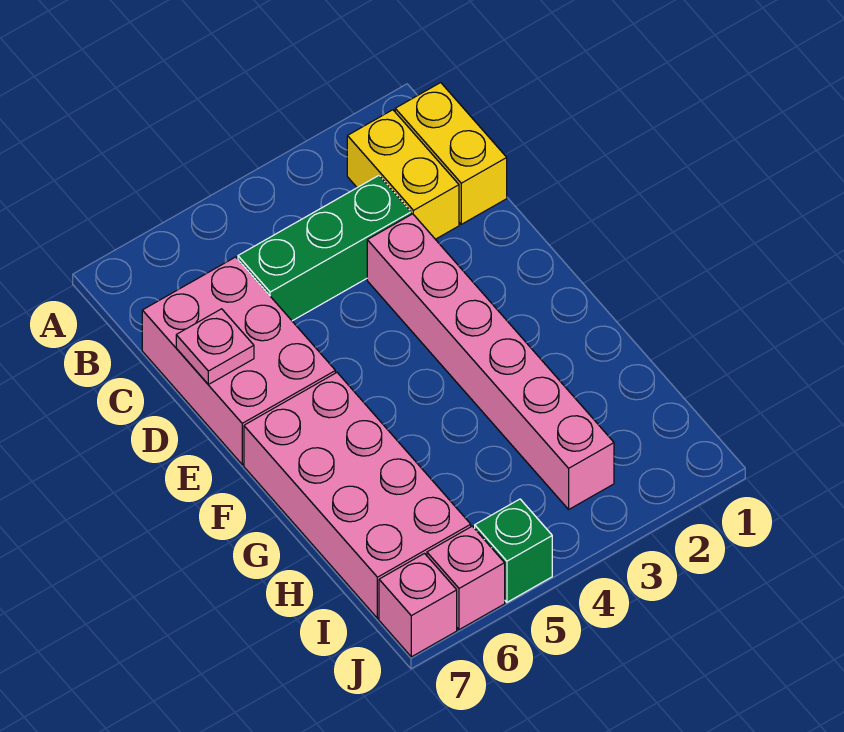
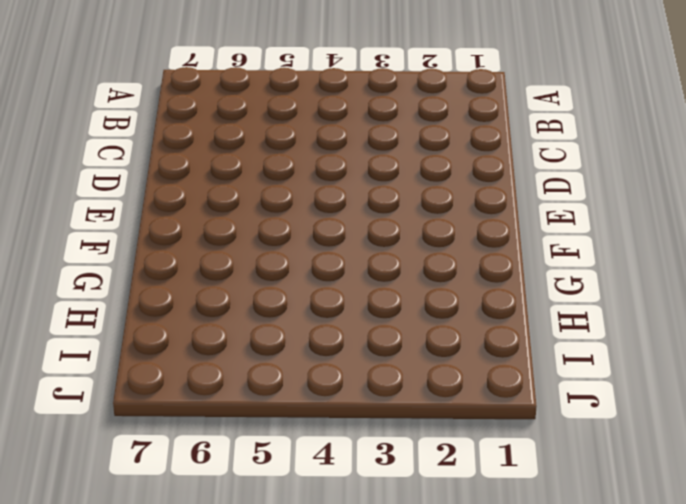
none -> yellow brick B1:C1 level 1
none -> yellow brick B2:C2 level 1

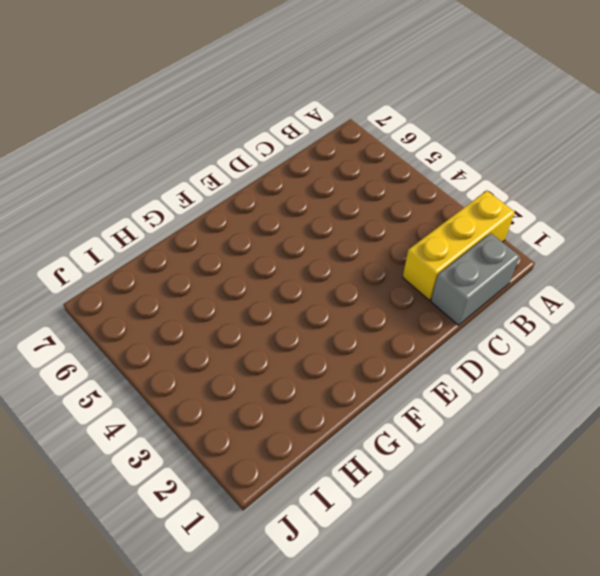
yellow brick A2:C2 level 1 -> yellow brick B2:C2 level 1
grey brick B1:C1 level 1 -> yellow brick B1:C1 level 1
none -> green brick C3:C5 level 1
none -> pink brick C6:E7 level 1

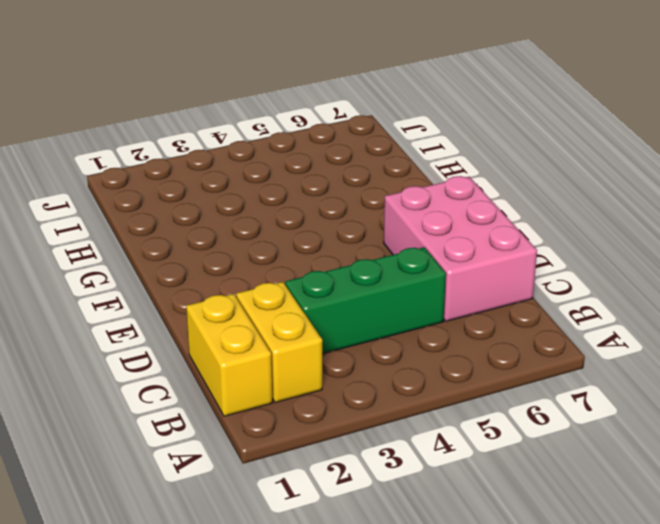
none -> pink brick D3:I3 level 1
none -> pink brick F6:I7 level 1

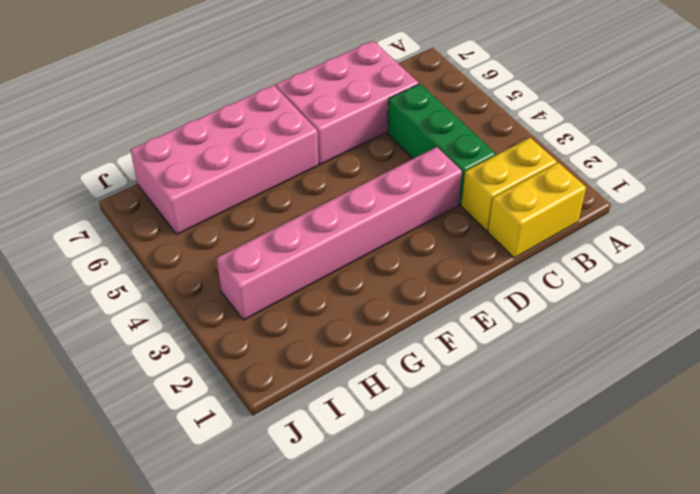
none -> green brick J5 level 1
none -> pink brick J6 level 1

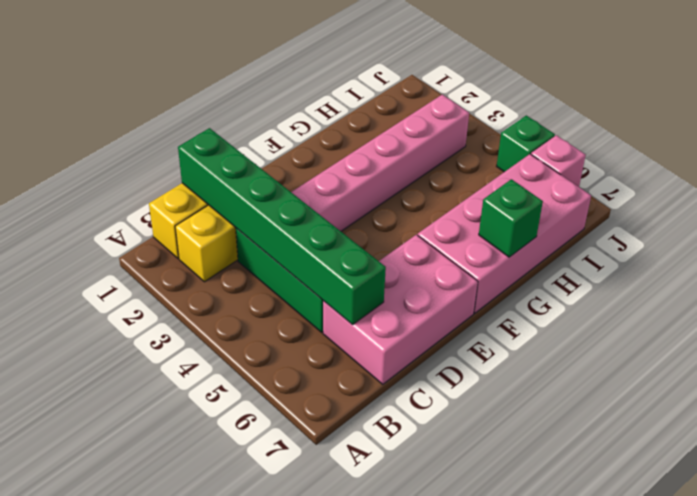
green brick C1:C6 level 2 -> none
green brick G7 level 2 -> none
none -> pink brick J7 level 1
none -> pink plate D7 level 2

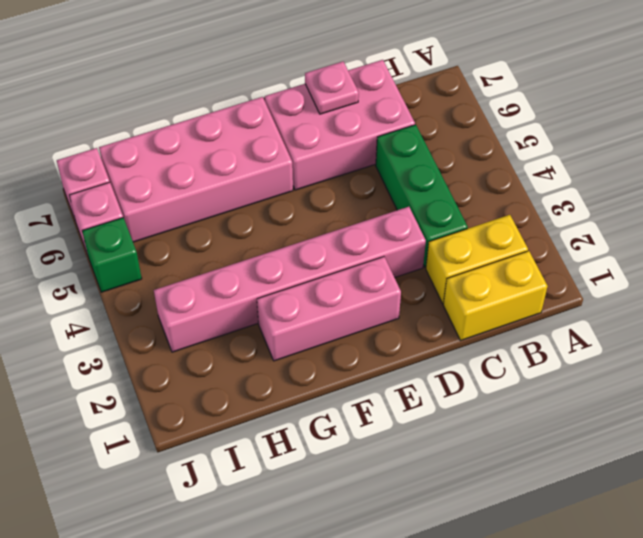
pink brick E2:G2 level 1 -> none

